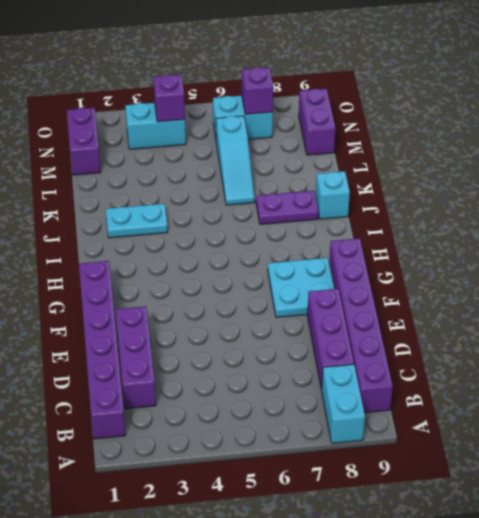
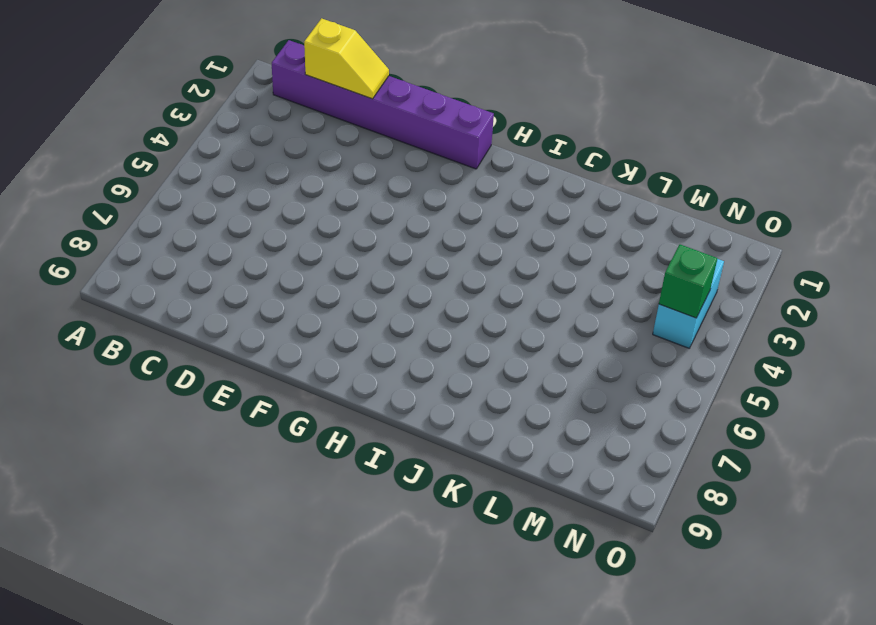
yellow slope C1:D1 level 2 top C -> none
green brick N4 level 2 -> purple brick N4 level 2
none -> cyan brick A8:B8 level 1
none -> purple brick B9:G9 level 1
none -> purple brick C2:E2 level 1

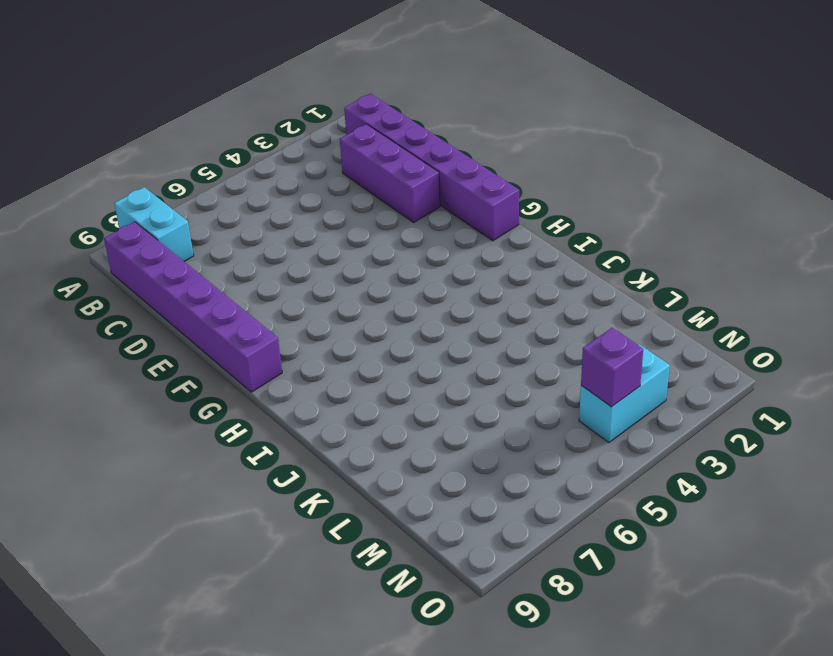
none -> purple brick C8:E8 level 1
none -> cyan plate F7:G8 level 1
none -> cyan plate J2:J3 level 1

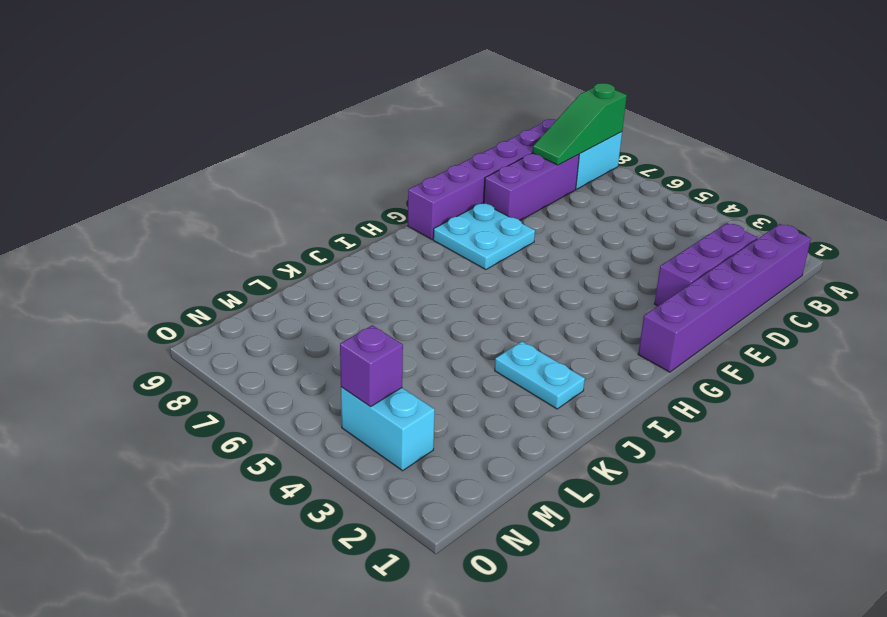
green slope A8:C8 level 2 top A -> none
none -> purple plate J7:J8 level 1
none -> cyan brick J9 level 1
none -> cyan slope K6:M6 level 1 top M

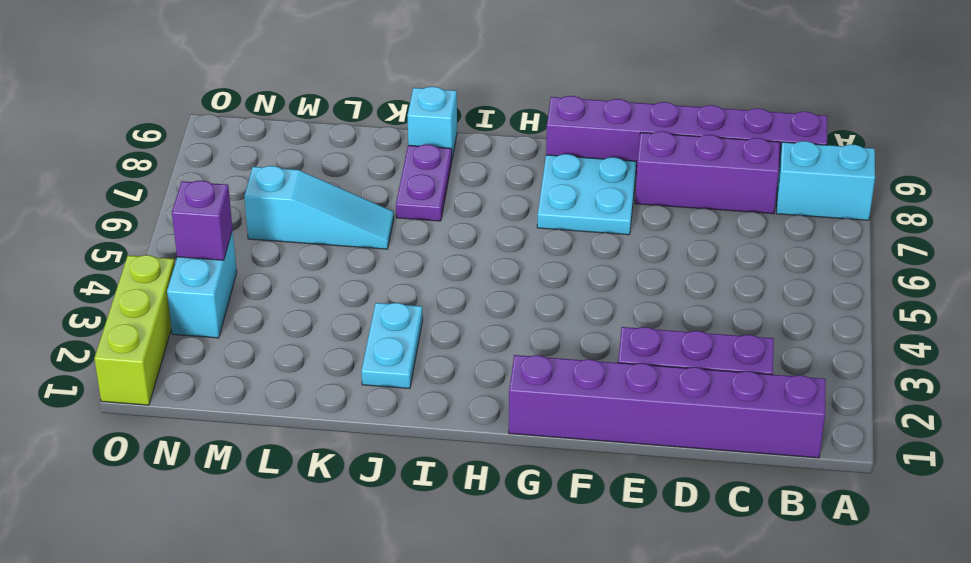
lime brick O1:O3 level 1 -> none
none -> purple brick M1:N1 level 1
none -> purple brick M9:N9 level 1
none -> cyan brick N6:N7 level 1

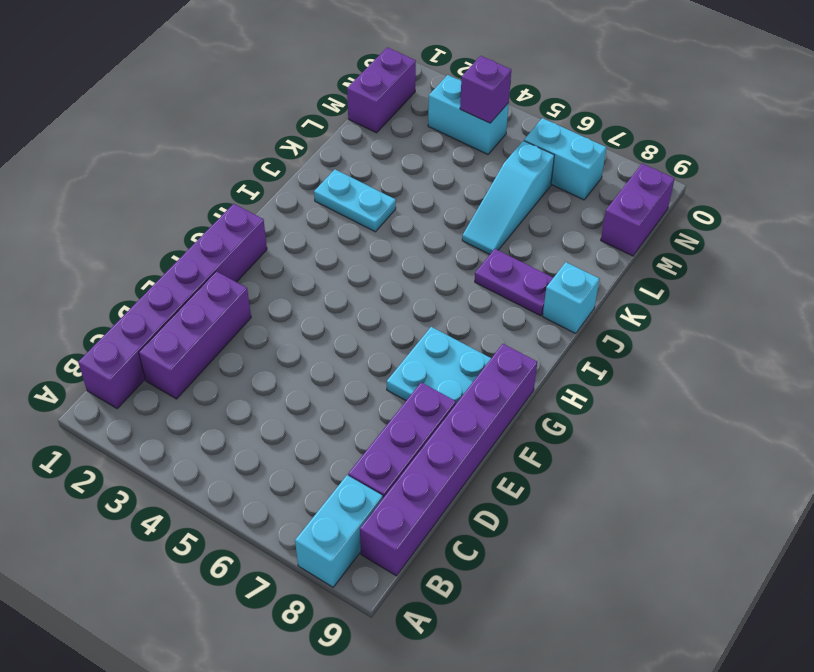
none -> purple brick N7 level 2

